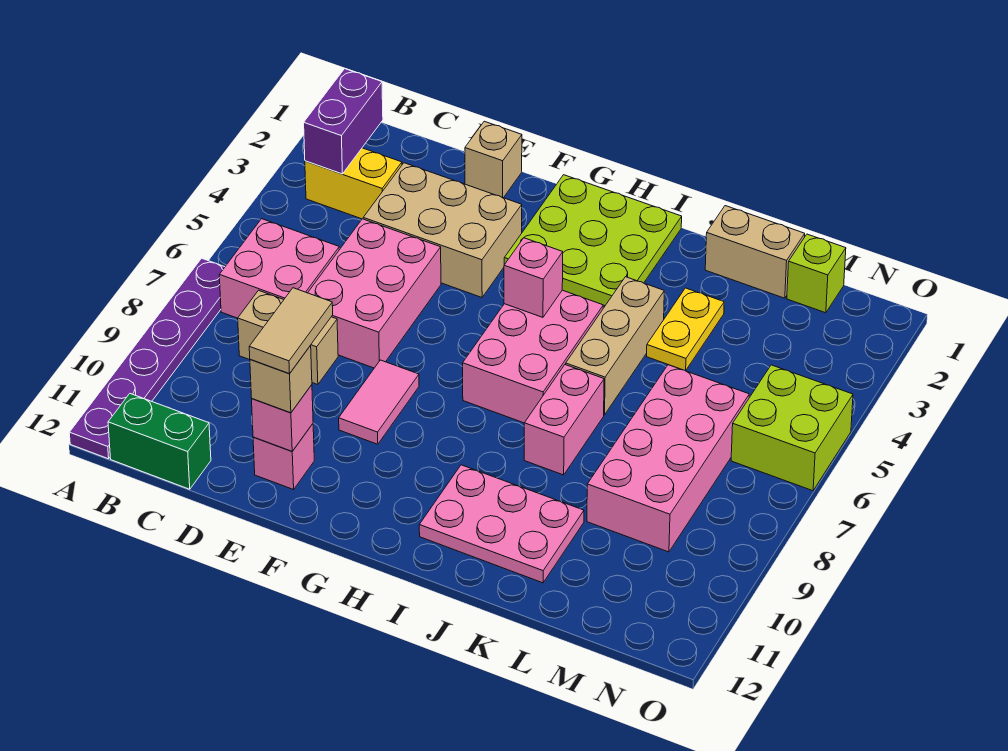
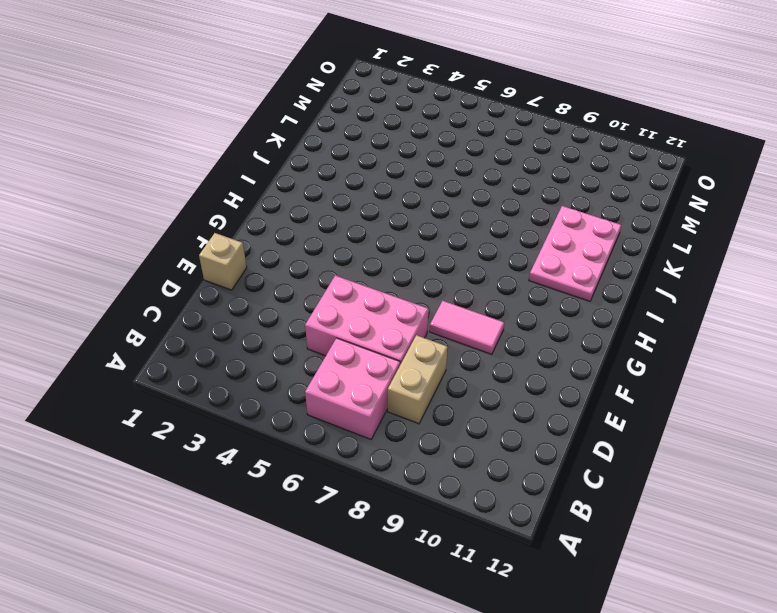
none -> purple plate A7:A12 level 1
none -> yellow brick B3:C3 level 1
none -> green brick B12:C12 level 1

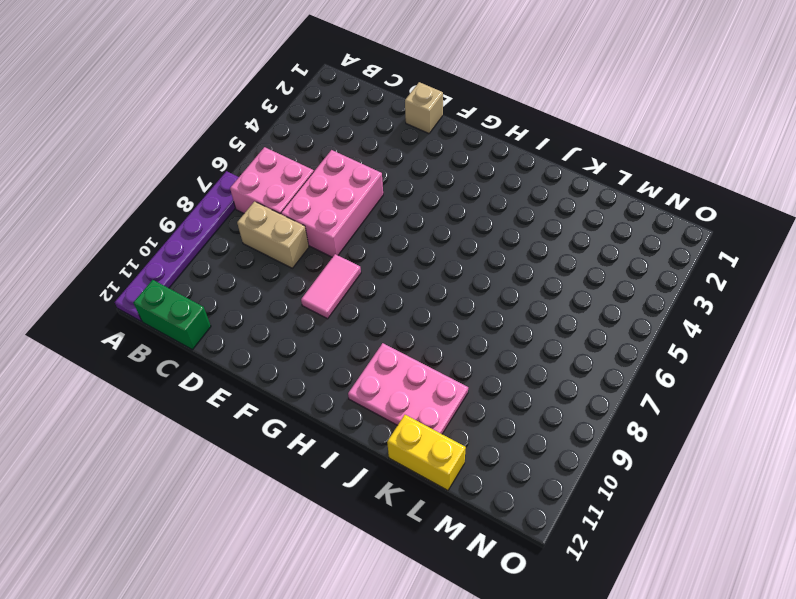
yellow brick K12:L12 level 1 -> yellow brick B3:C3 level 1
none -> tan brick D3:F4 level 1
none -> pink brick E11 level 1
none -> lime plate G1:I3 level 1

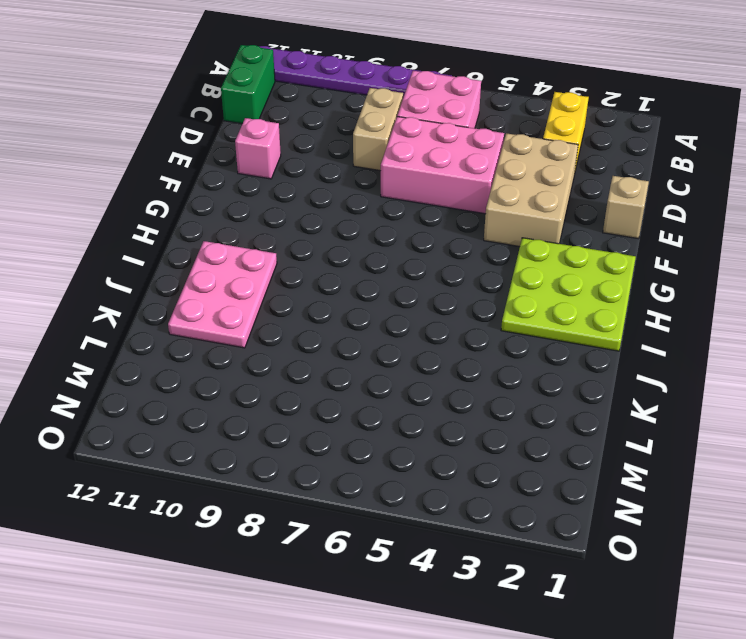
none -> pink tile F8:F9 level 1
none -> pink brick H5:I7 level 1
none -> tan brick J4:J6 level 1

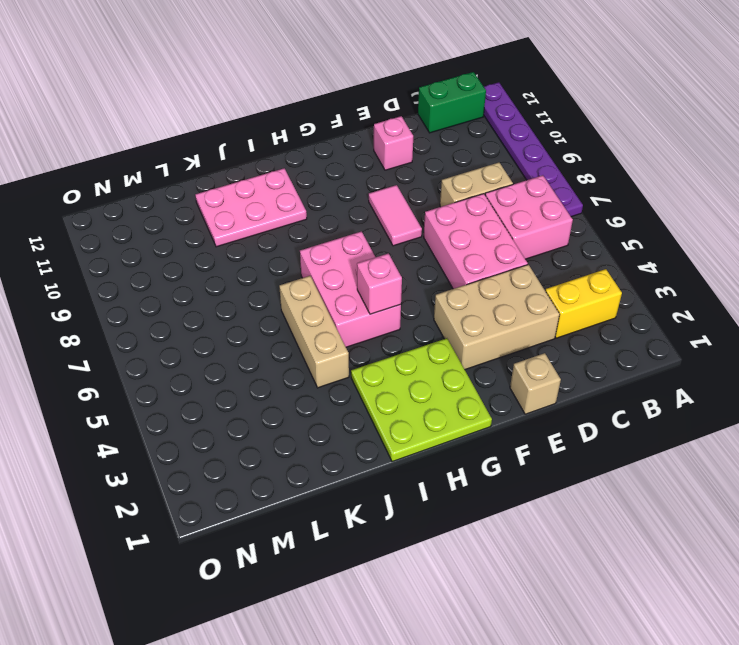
none -> pink brick J7:J8 level 1
none -> tan brick K1:L1 level 1
none -> yellow plate K3:K4 level 1

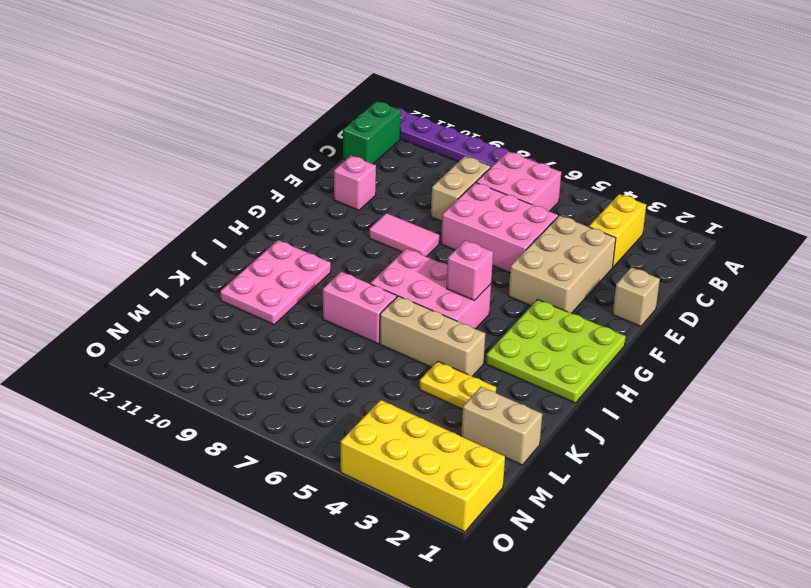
tan brick L1:L2 level 1 -> tan brick K1:L1 level 1
yellow brick N1:O4 level 1 -> none
none -> pink brick L6:M9 level 1
none -> lime brick M1 level 1
none -> lime brick N5:O6 level 1

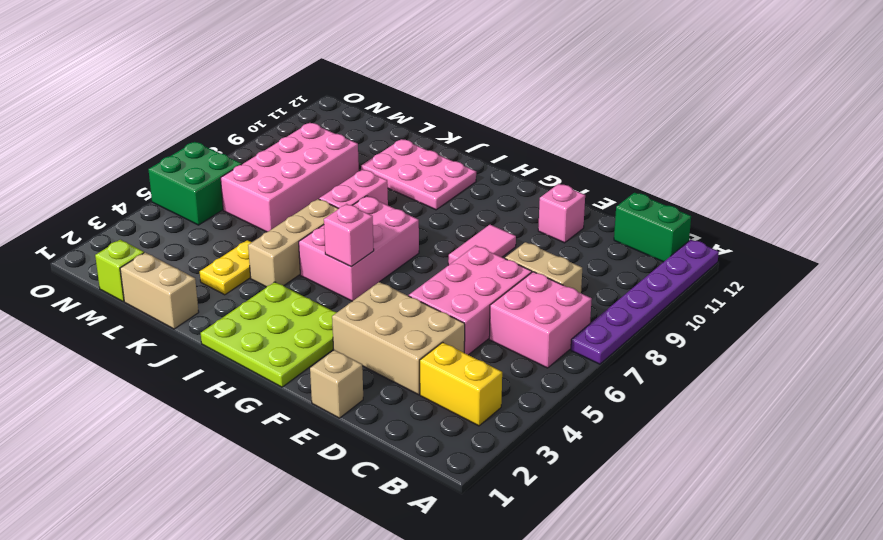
green brick N5:O6 level 1 -> lime brick N5:O6 level 1
none -> purple brick B2:B3 level 2
none -> pink brick E11 level 2
none -> tan brick E11 level 3

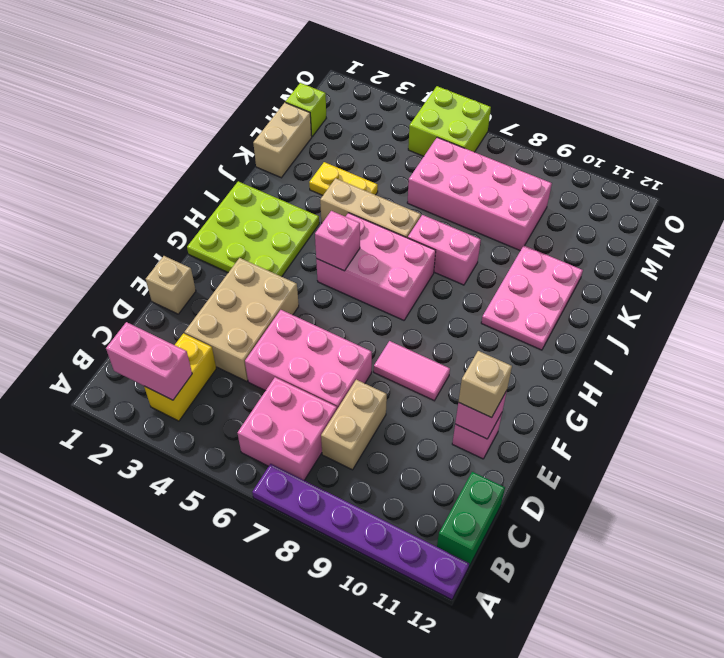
pink brick B2:B3 level 2 -> purple brick B2:B3 level 2
none -> tan tile E10:E11 level 4

